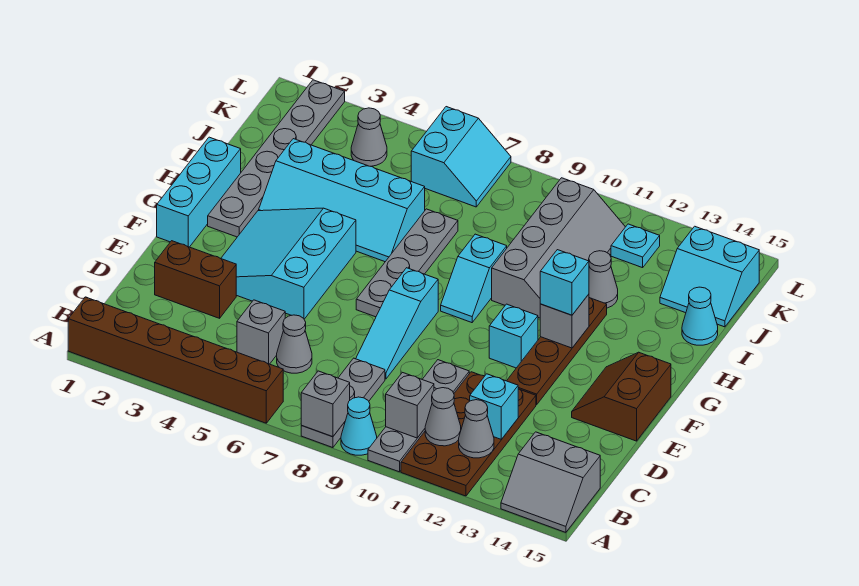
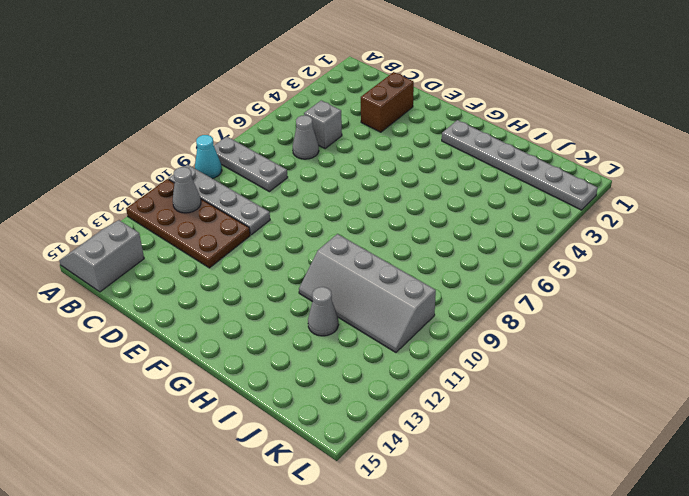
none -> brown brick A1:A6 level 1
none -> cyan slope D8:F8 level 1 top F
none -> cyan slope E3:G5 level 1 top 5
none -> brown plate E12:H12 level 1

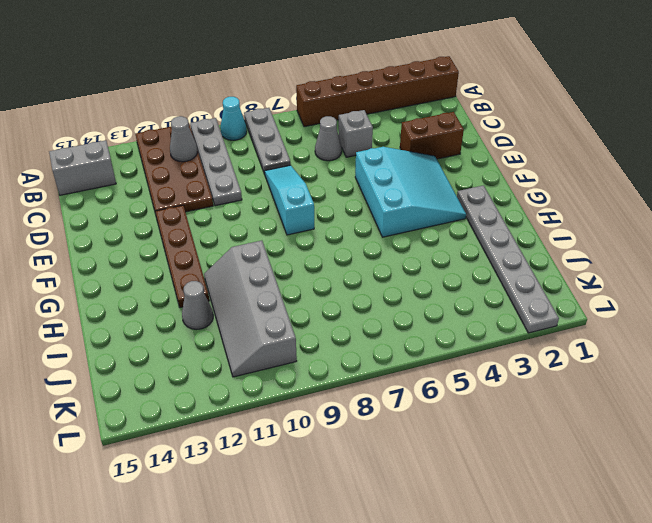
none -> brown slope E14:F15 level 1 top 15
none -> cyan brick F1:H1 level 1
none -> grey plate F7:I7 level 1
none -> cyan brick F11 level 1

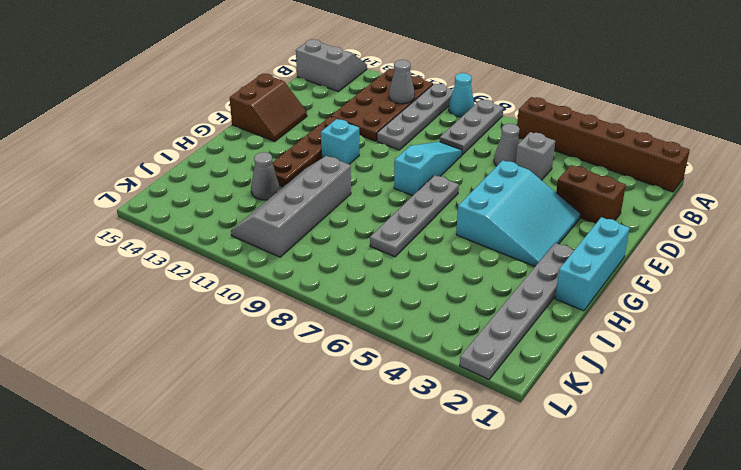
none -> cyan slope G9:H9 level 1 top H
none -> cyan slope H3:I6 level 1 top I
none -> cyan cone I15 level 1
none -> cyan slope J14:K15 level 1 top K

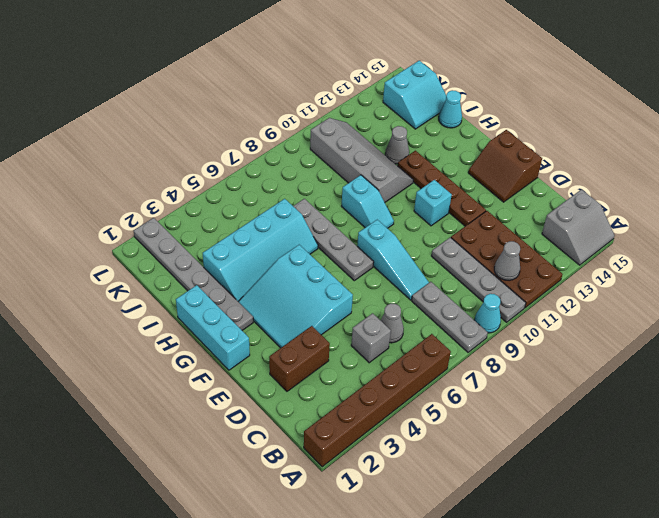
none -> grey cone K4 level 1
none -> cyan slope K6:L7 level 1 top 6
none -> cyan plate K12 level 1
none -> grey brick A8 level 2

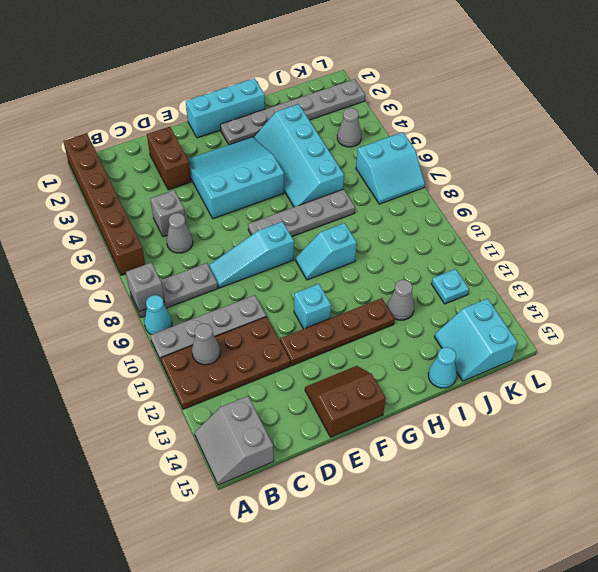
none -> grey slope H10:K11 level 1 top 10
none -> grey brick B10 level 2
none -> grey cone B12 level 2
none -> cyan brick C12 level 2

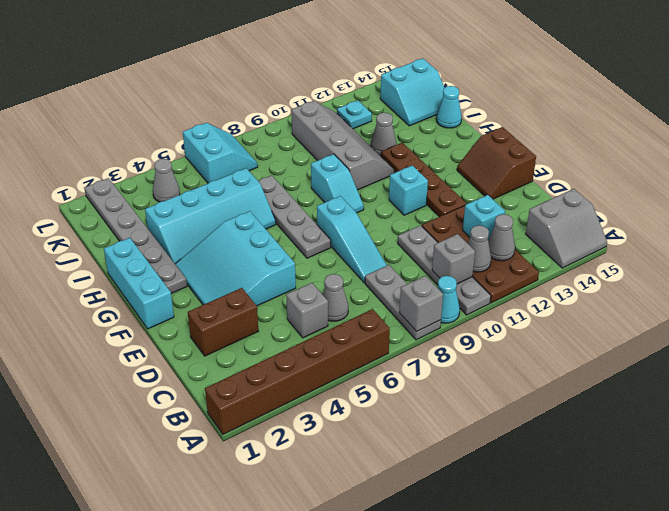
none -> grey brick G12 level 2
none -> cyan brick G12 level 3

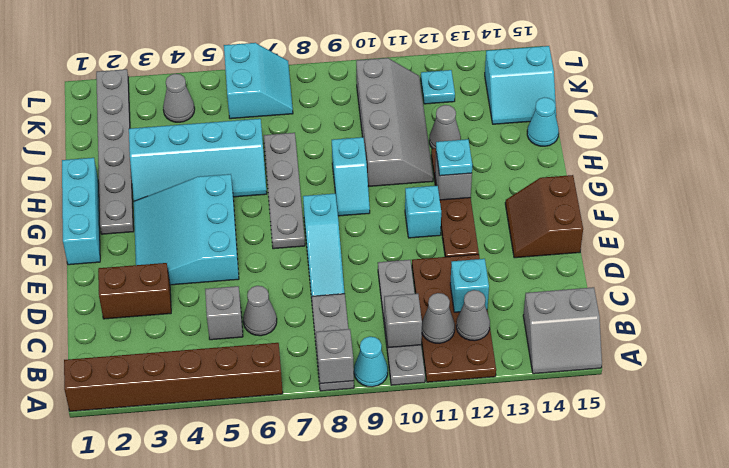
cyan plate G12 level 3 -> cyan brick G12 level 3

